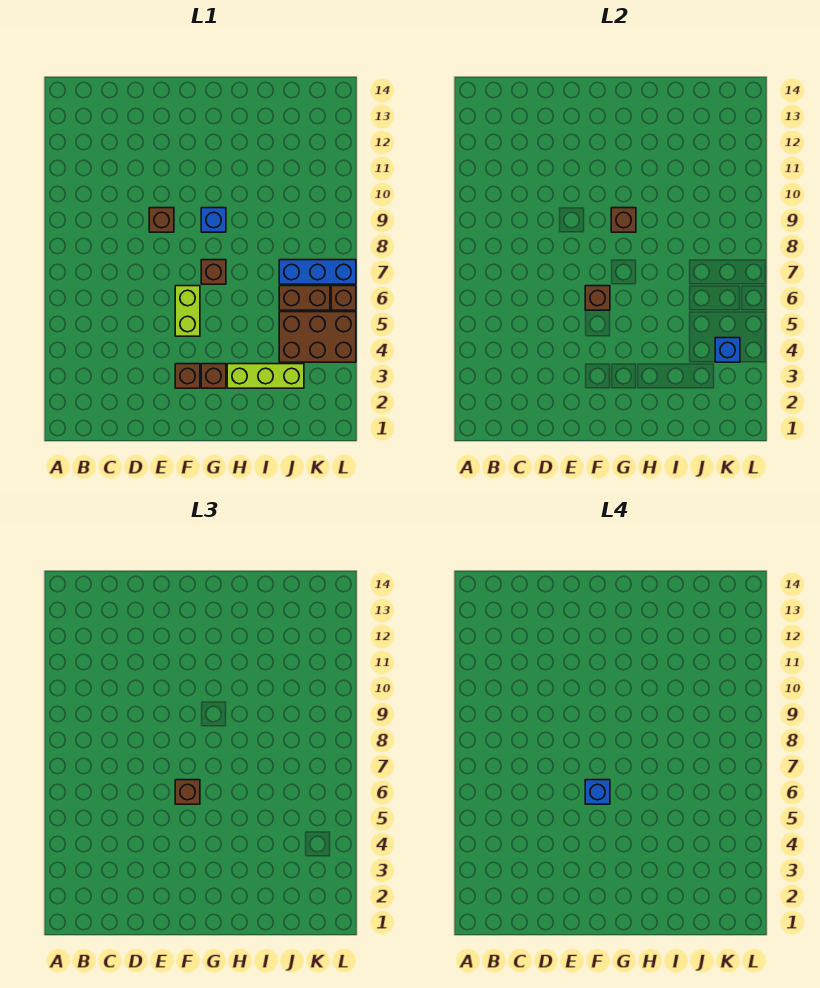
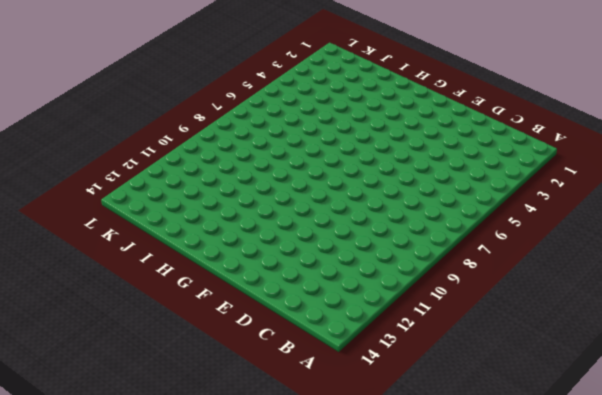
none -> brown brick E9 level 1
none -> brown brick F3 level 1
none -> lime brick F5:F6 level 1

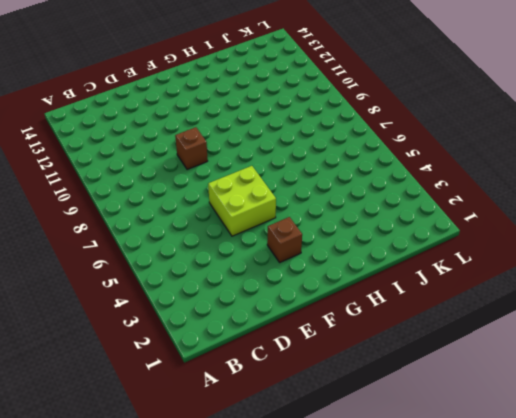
lime brick E5:F6 level 1 -> lime brick F5:F6 level 1
none -> brown brick G3 level 1
none -> brown brick G7 level 1
none -> blue brick G9 level 1

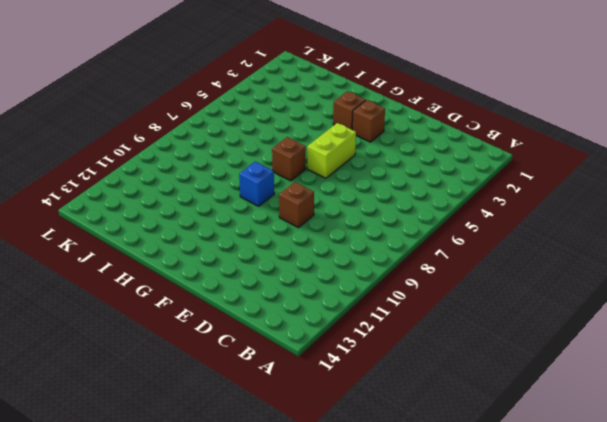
none -> lime brick H3:J3 level 1
none -> brown brick J4:L5 level 1
none -> brown brick J6:K6 level 1

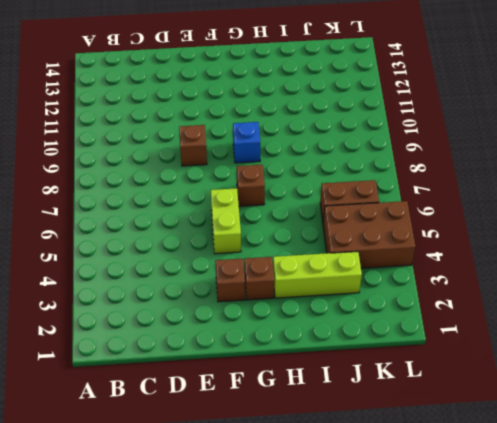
none -> blue brick J7:L7 level 1
none -> brown brick L6 level 1
none -> brown brick F6 level 2

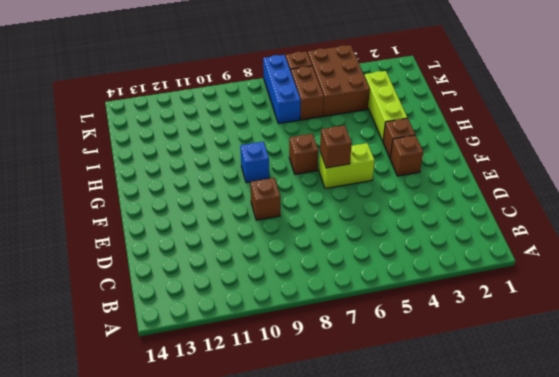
none -> brown brick G9 level 2
none -> blue brick K4 level 2
none -> brown brick F6 level 3

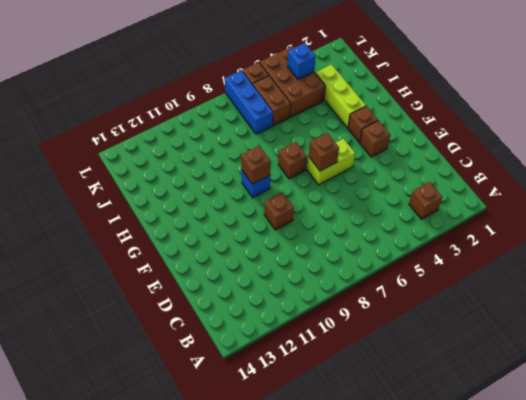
brown brick B3 level 1 -> brown brick F6 level 3
none -> blue brick F6 level 4

